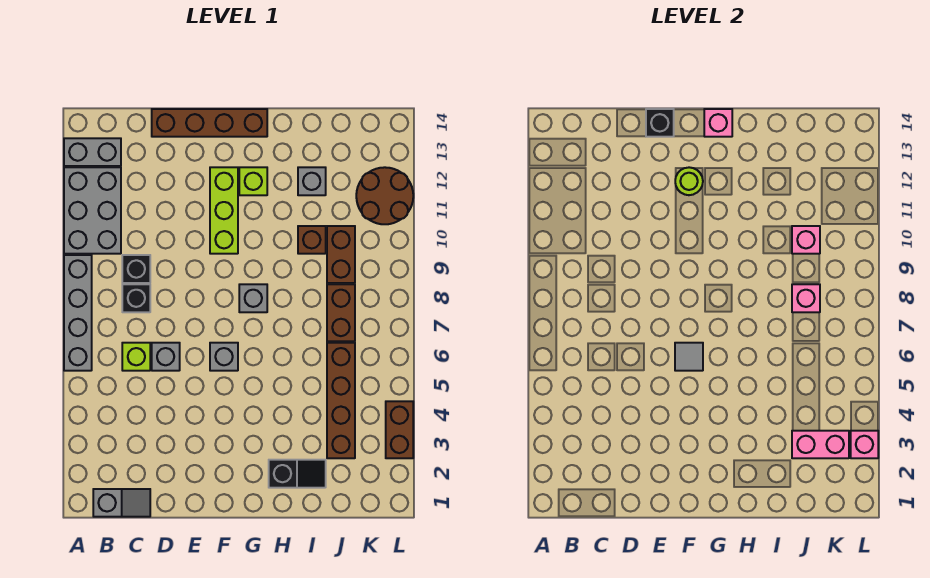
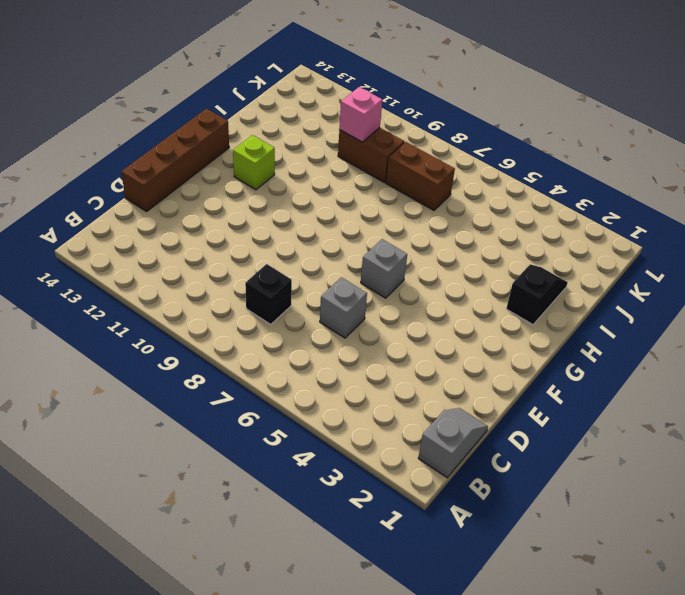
none -> grey brick A6:A9 level 1
none -> grey brick A10:B12 level 1
none -> grey brick A13:B13 level 1

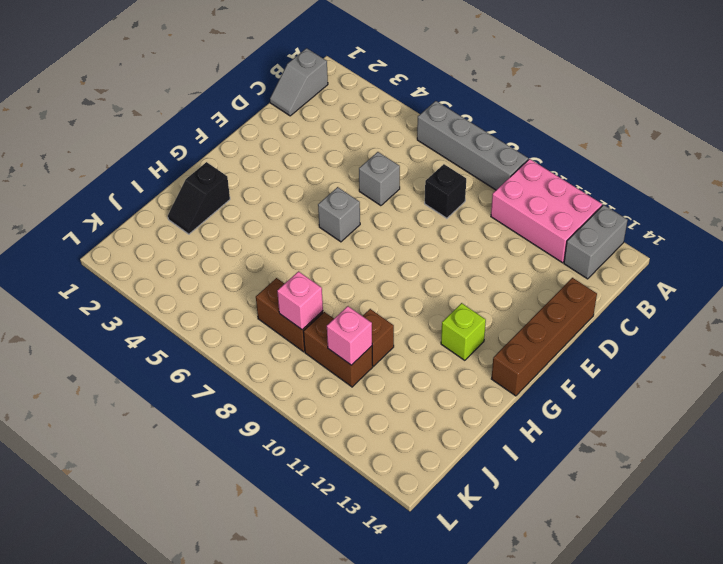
pink brick A10:B12 level 1 -> grey brick A10:B12 level 1
none -> lime brick C6 level 1
none -> black brick C9 level 1
none -> lime brick F10:F12 level 1

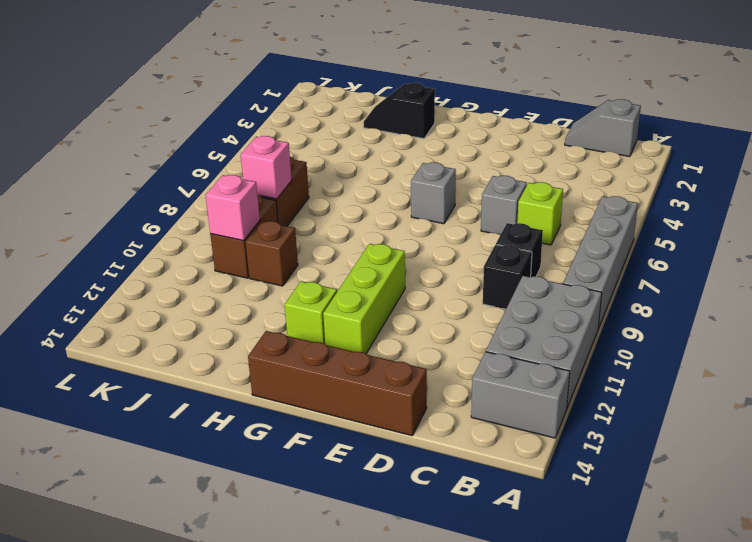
none -> grey brick G8 level 1
none -> grey brick I12 level 1
none -> brown brick J3:J6 level 1

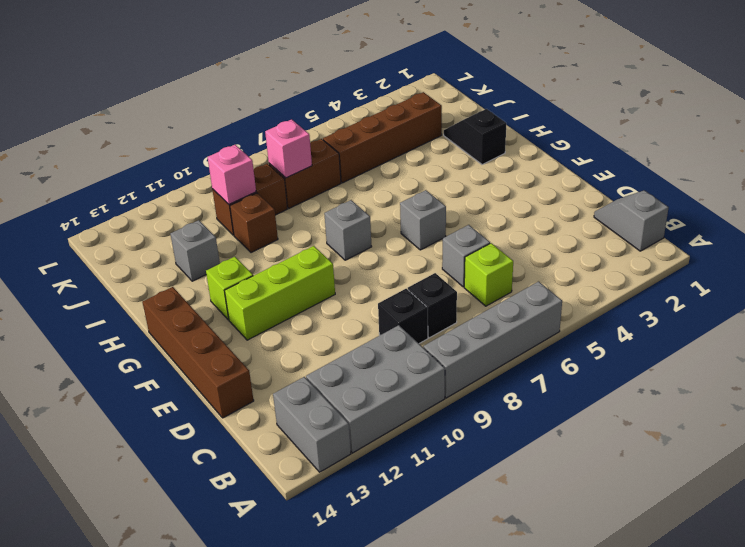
none -> brown round brick K11:L12 level 1
none -> brown brick L3:L4 level 1
none -> black brick E14 level 2

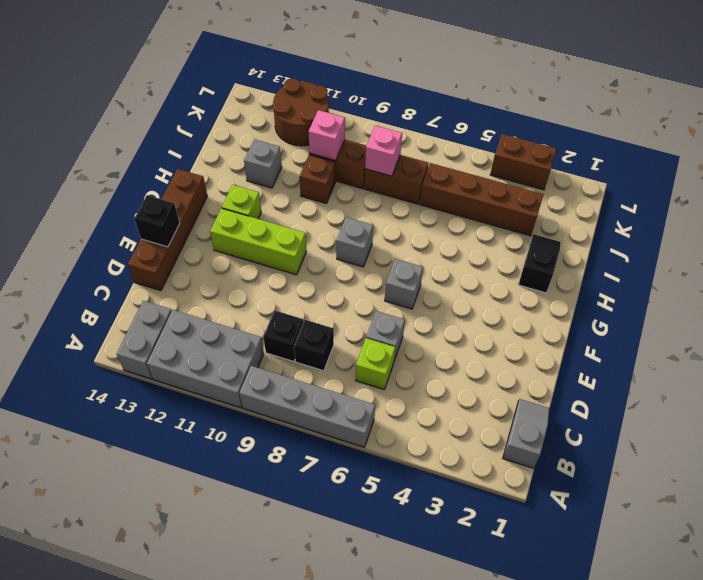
none -> grey tile F6 level 2
none -> lime round brick F12 level 2
none -> pink brick G14 level 2

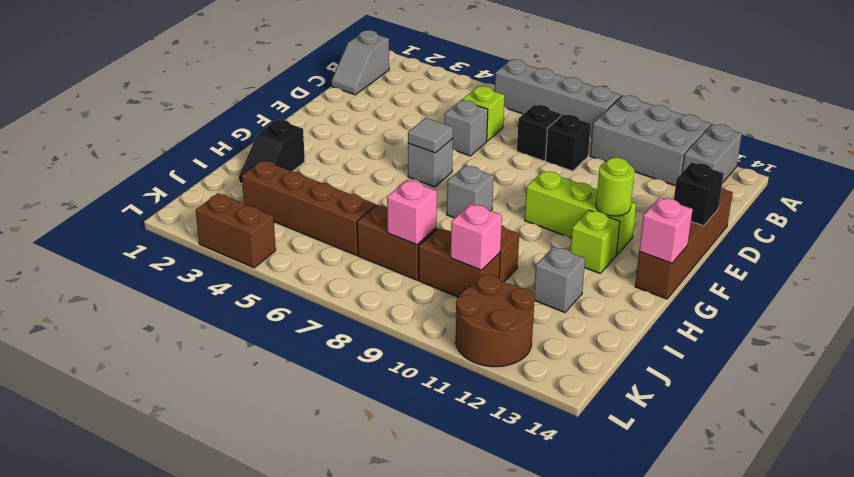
none -> pink brick J3:K3 level 2
none -> pink brick L3 level 2

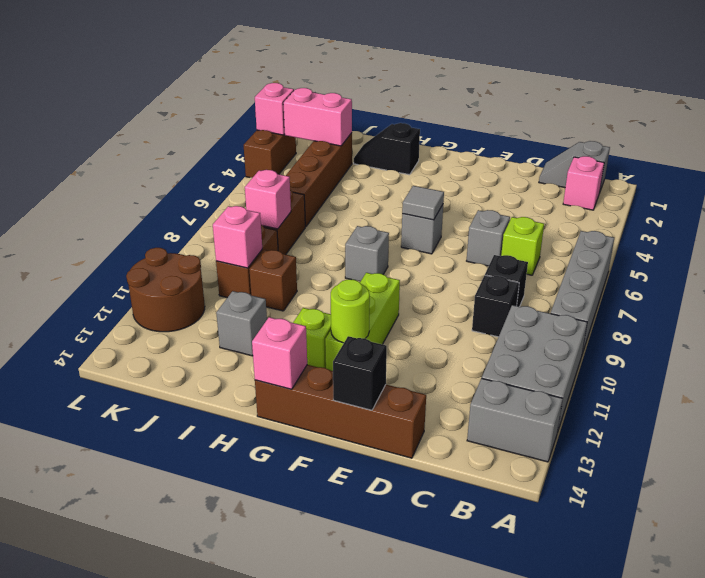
pink brick B2 level 1 -> none

